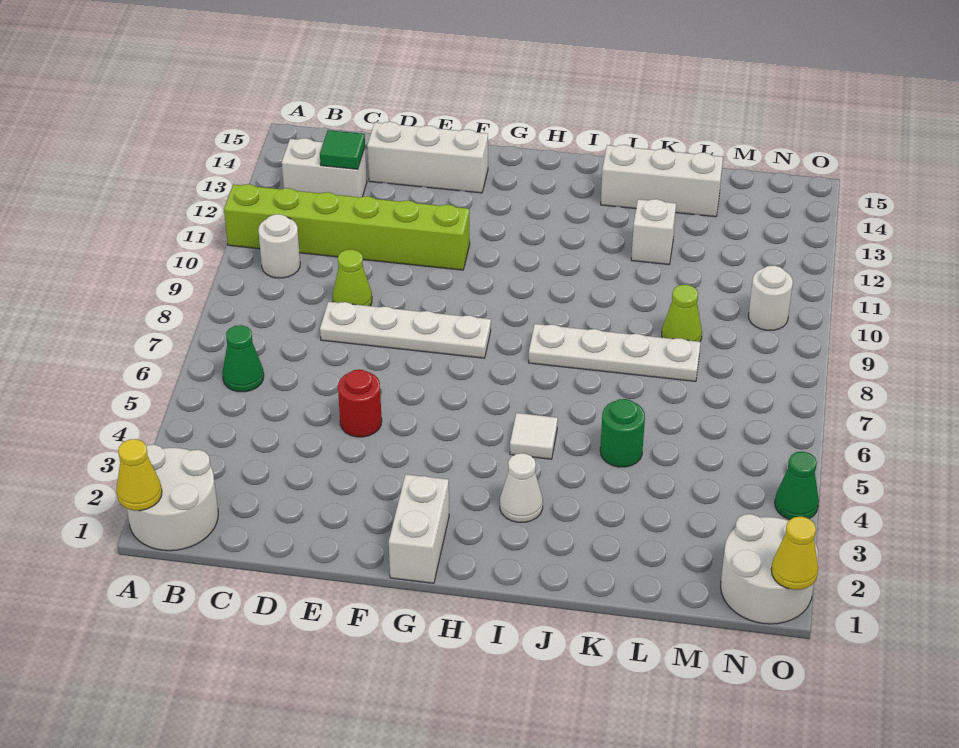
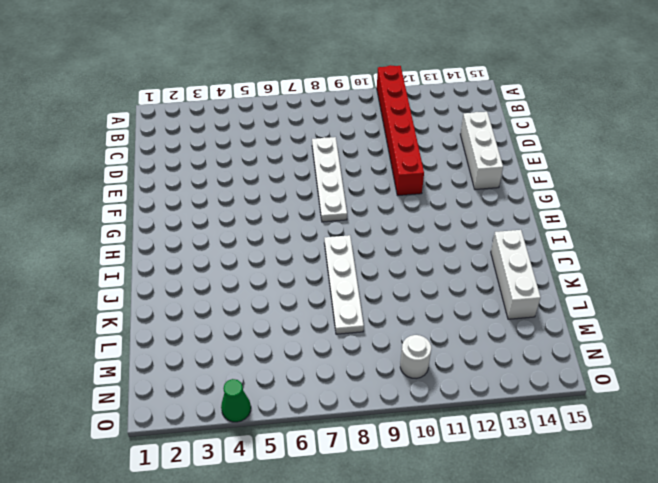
red brick A11:F11 level 1 -> lime brick A11:F11 level 1
none -> white round brick A1:B2 level 1
none -> green cone B6 level 1
none -> white round brick B10 level 1

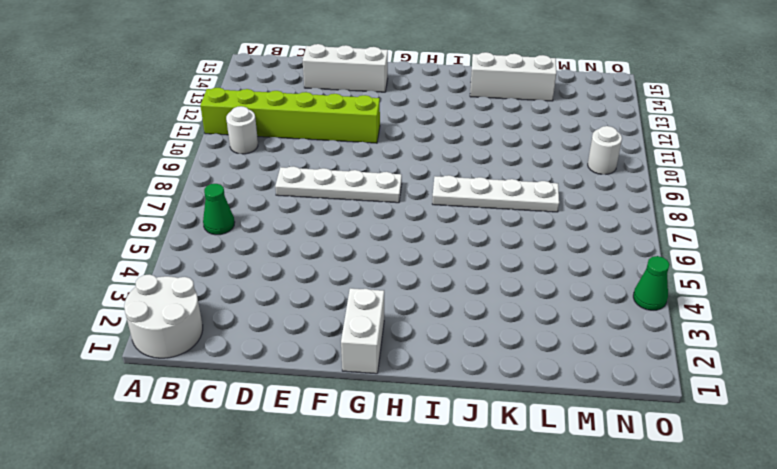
none -> white brick B13:C13 level 1
none -> lime cone D9 level 1
none -> red round brick E5 level 1

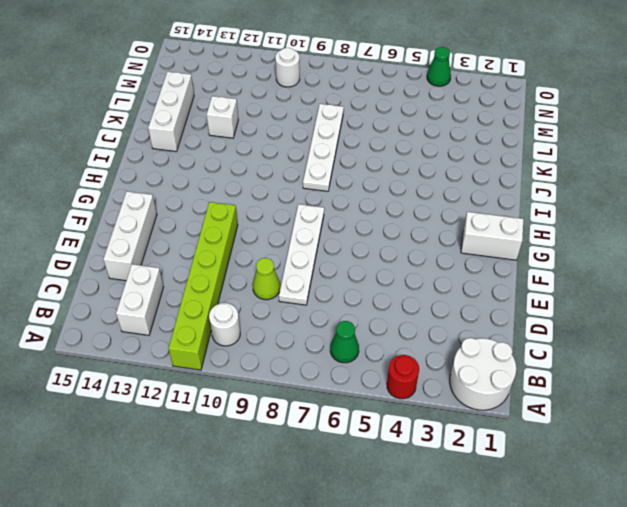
red round brick A4 level 1 -> red round brick E5 level 1
none -> white cone I3 level 1
none -> white tile I5 level 1
none -> green round brick K5 level 1

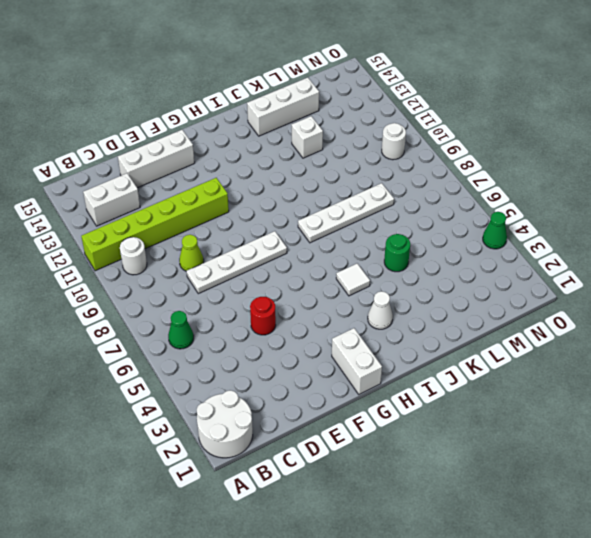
none -> lime cone L9 level 1
none -> white round brick N1:O2 level 1
none -> yellow cone A1 level 2

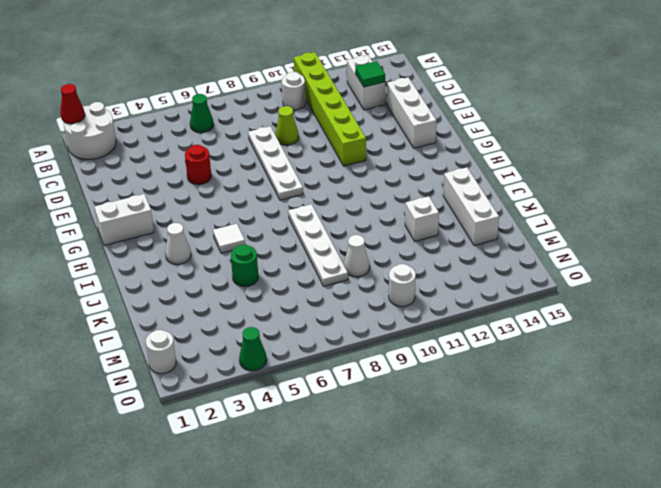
red cone A1 level 2 -> yellow cone A1 level 2
white cone L9 level 1 -> lime cone L9 level 1
white round brick N1 level 1 -> white round brick N1:O2 level 1
none -> yellow cone O1 level 2

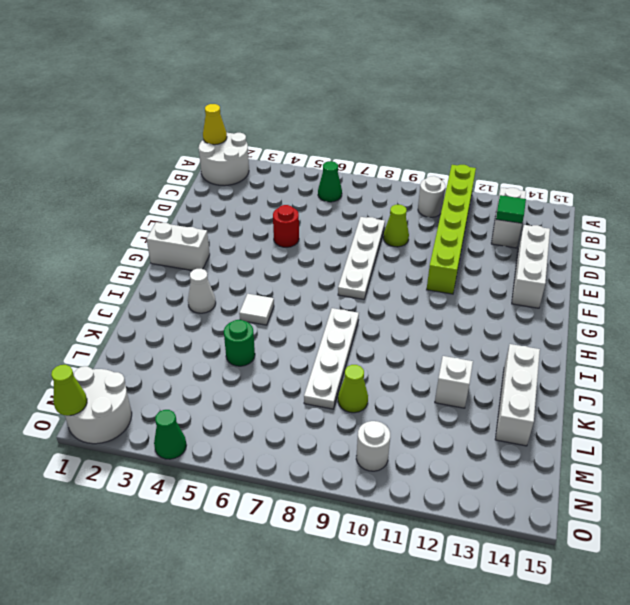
lime cone O1 level 2 -> yellow cone O1 level 2

